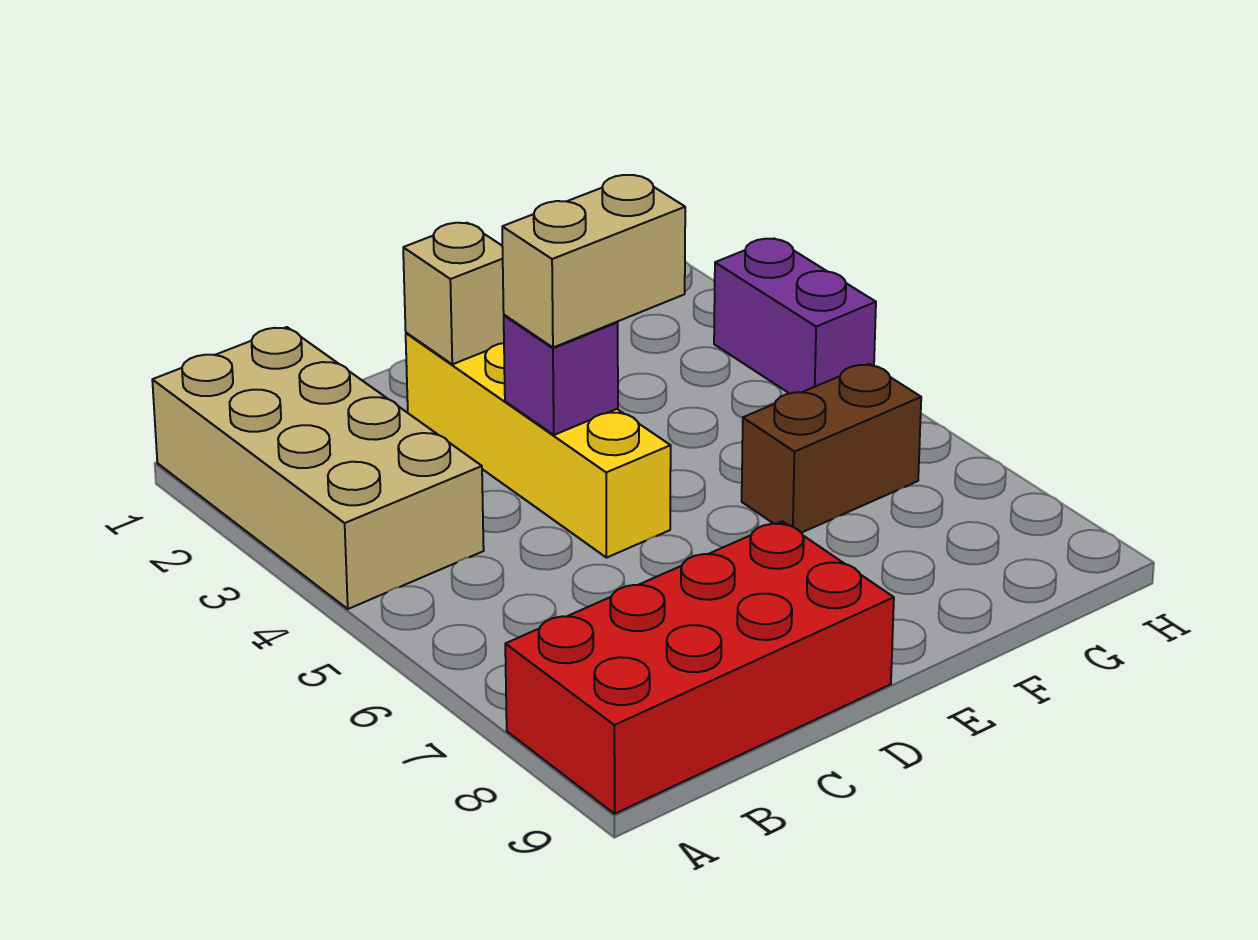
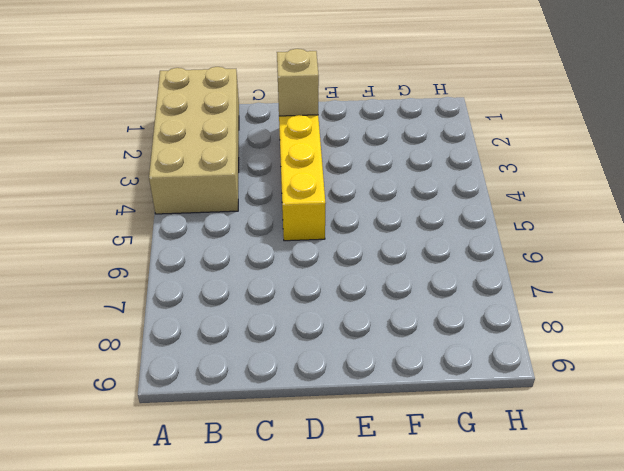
none -> red brick A8:D9 level 1
none -> brown brick F6:G6 level 1

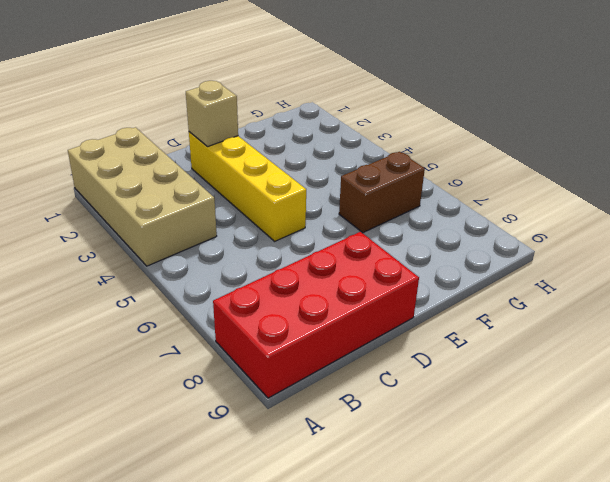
none -> purple brick H3:H4 level 1
none -> purple brick D4 level 2

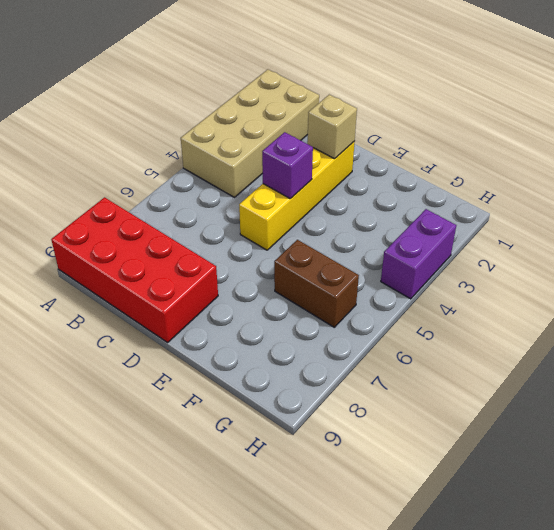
none -> tan brick D4:E4 level 3

